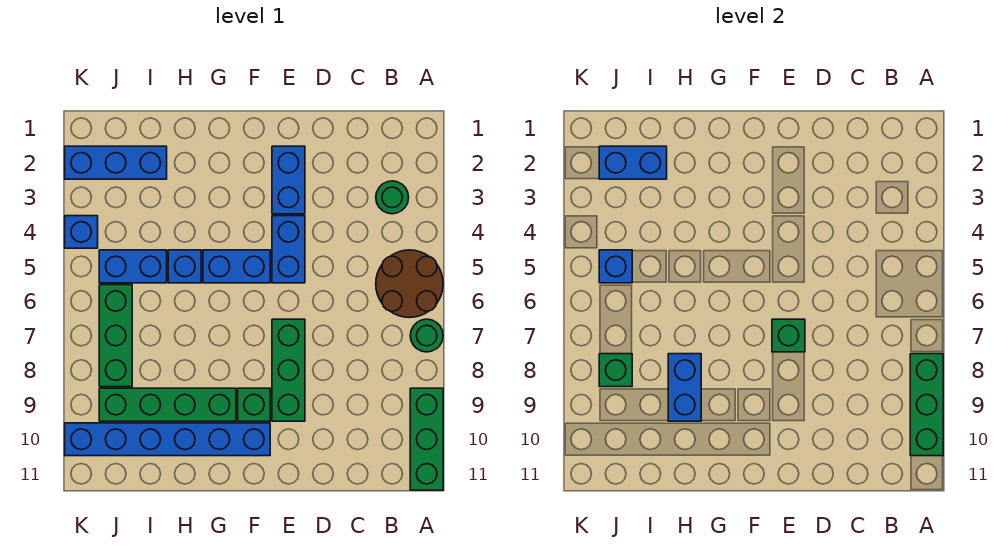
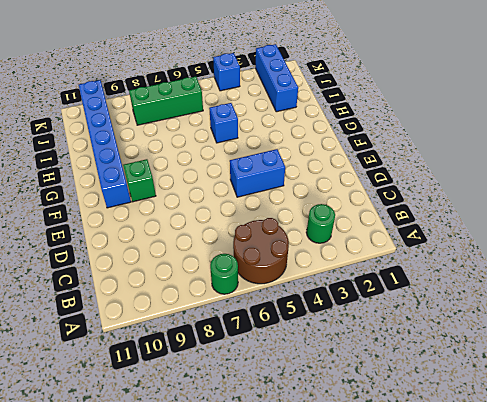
none -> green brick A9:A11 level 1
none -> blue brick E2:E3 level 1
none -> green brick E7:E9 level 1

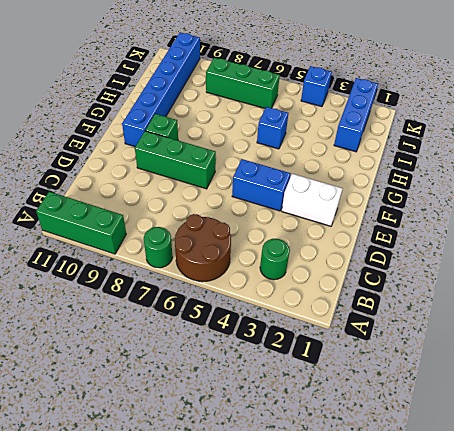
white brick E2:E3 level 1 -> blue brick E2:E3 level 1
none -> blue brick F5:G5 level 1
none -> green brick G9:J9 level 1
none -> blue brick I5:J5 level 1

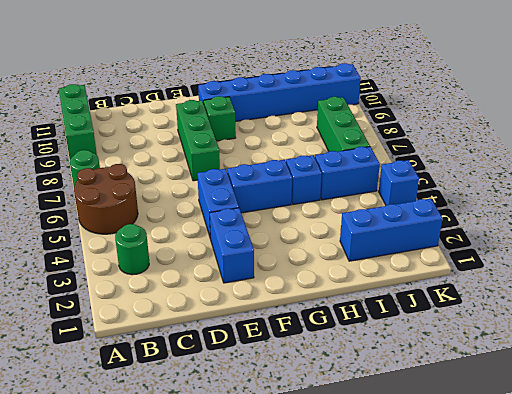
none -> green brick G9:J9 level 1
none -> green brick A8:A10 level 2
none -> green brick E7 level 2

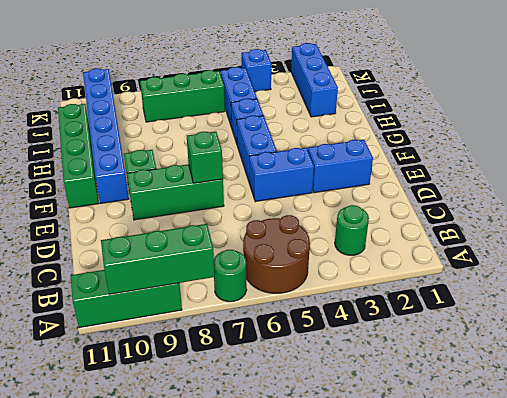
green brick F11:I11 level 1 -> green brick G9:J9 level 1
none -> blue brick H8:H9 level 2
none -> blue brick I2:J2 level 2
none -> blue brick J5 level 2

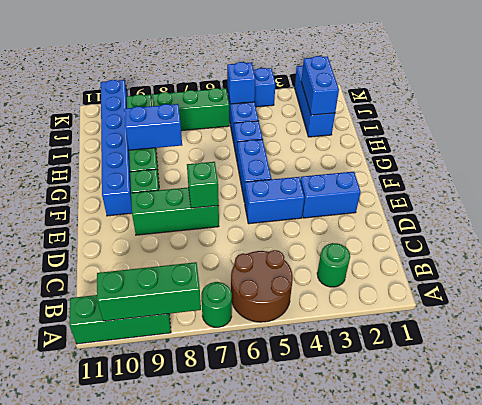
none -> green brick J8 level 2

